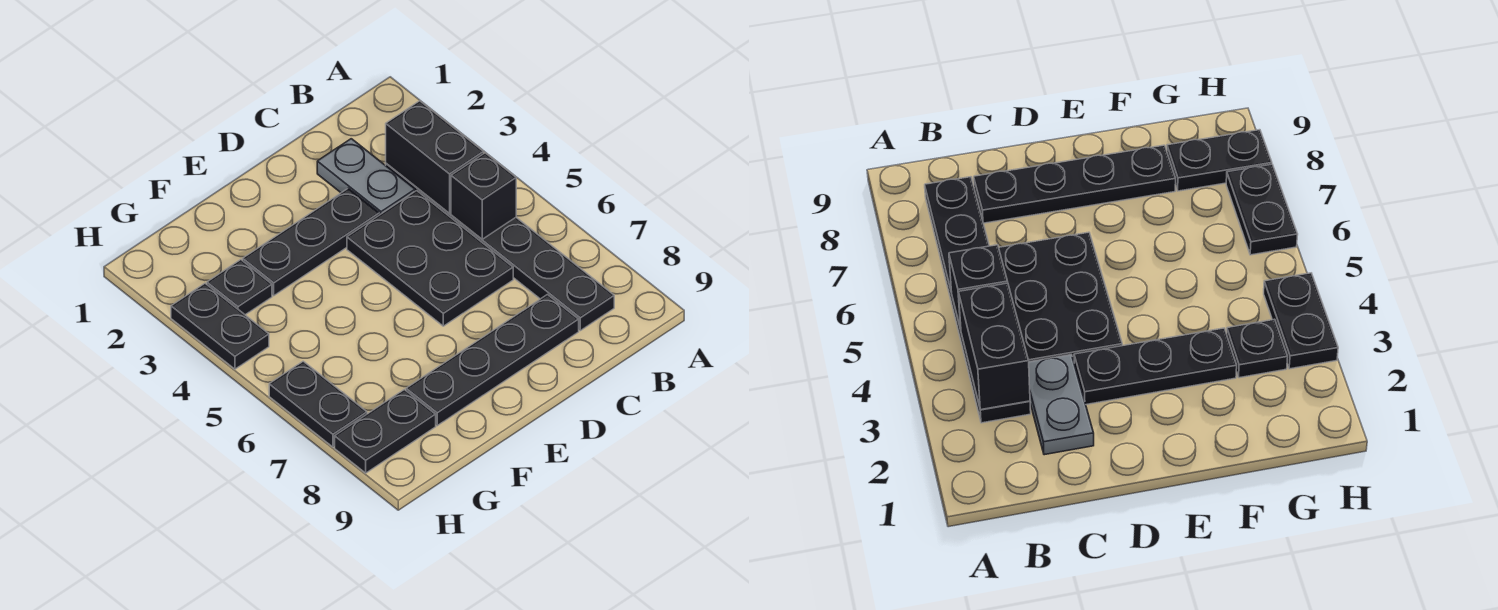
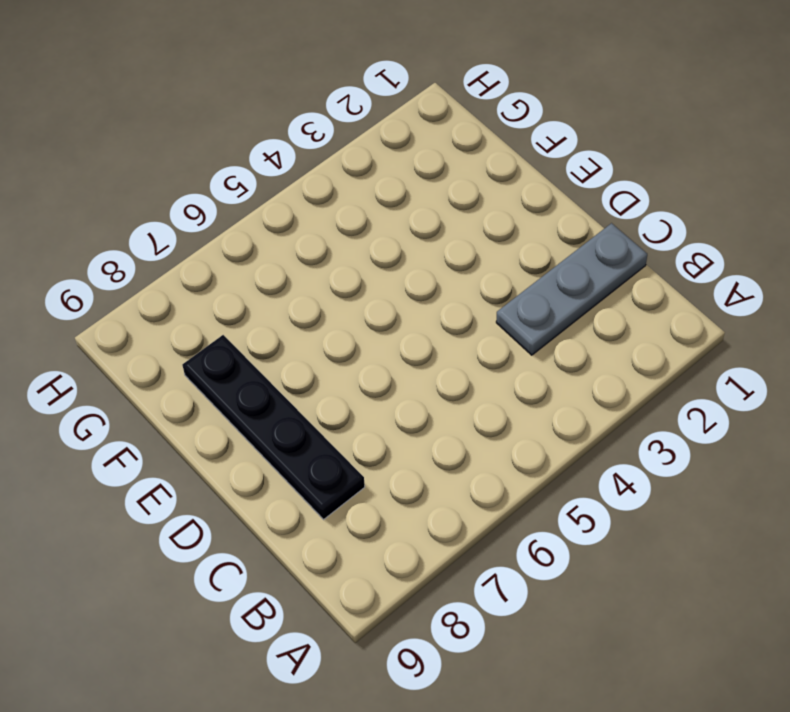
grey plate C1:C3 level 1 -> grey plate C2:C3 level 1
none -> black plate B3:B8 level 1
none -> black plate C4:D6 level 1

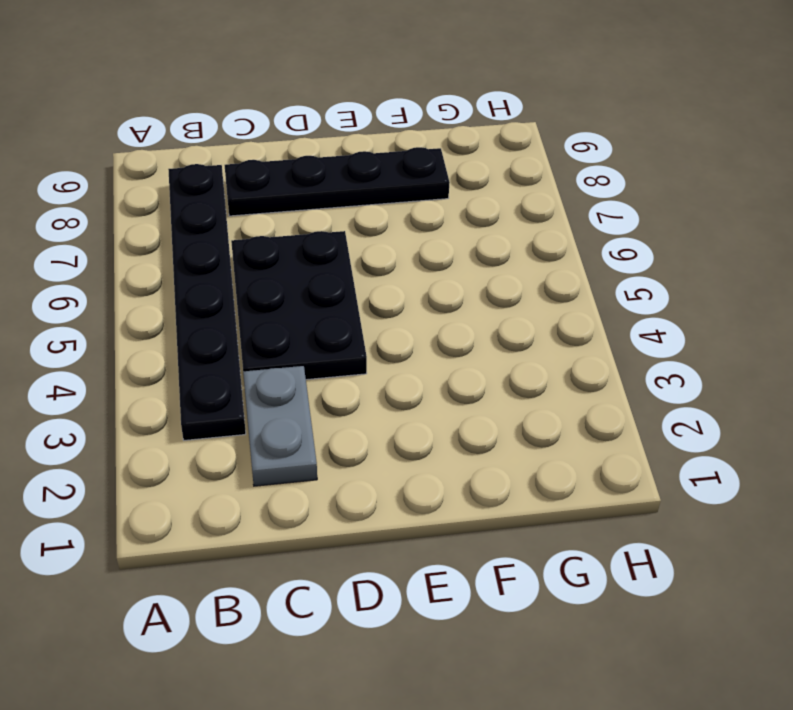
none -> black plate D3:F3 level 1
none -> black plate G3 level 1

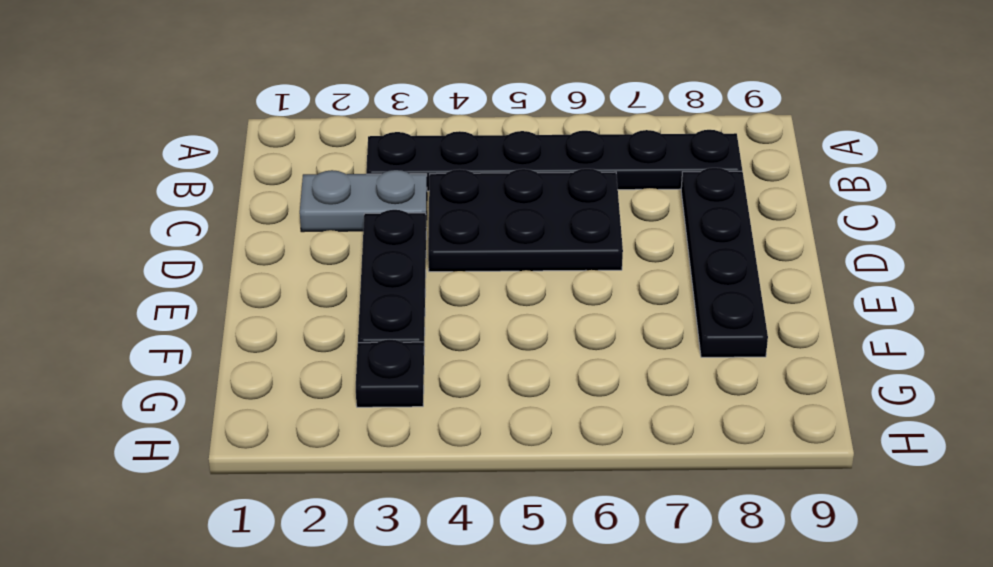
none -> black plate G8:H8 level 1
none -> black plate H3:H4 level 1

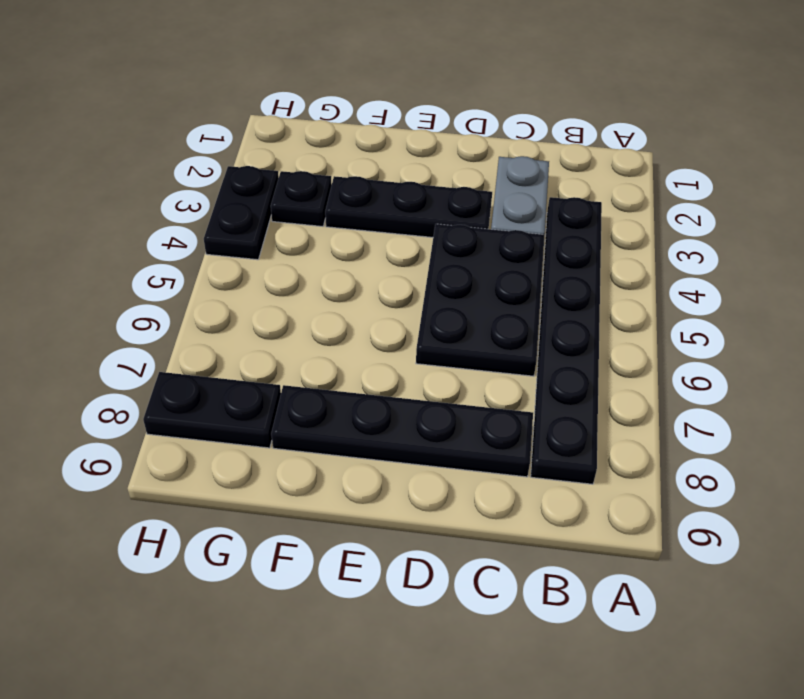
none -> black plate H6:H7 level 1
none -> black brick B3:B4 level 2

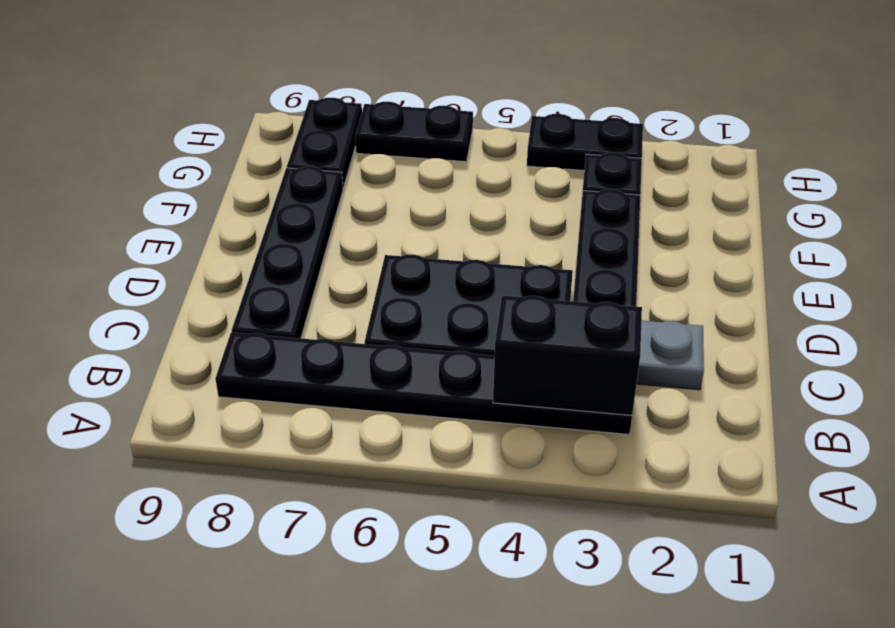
none -> black brick B5 level 2

